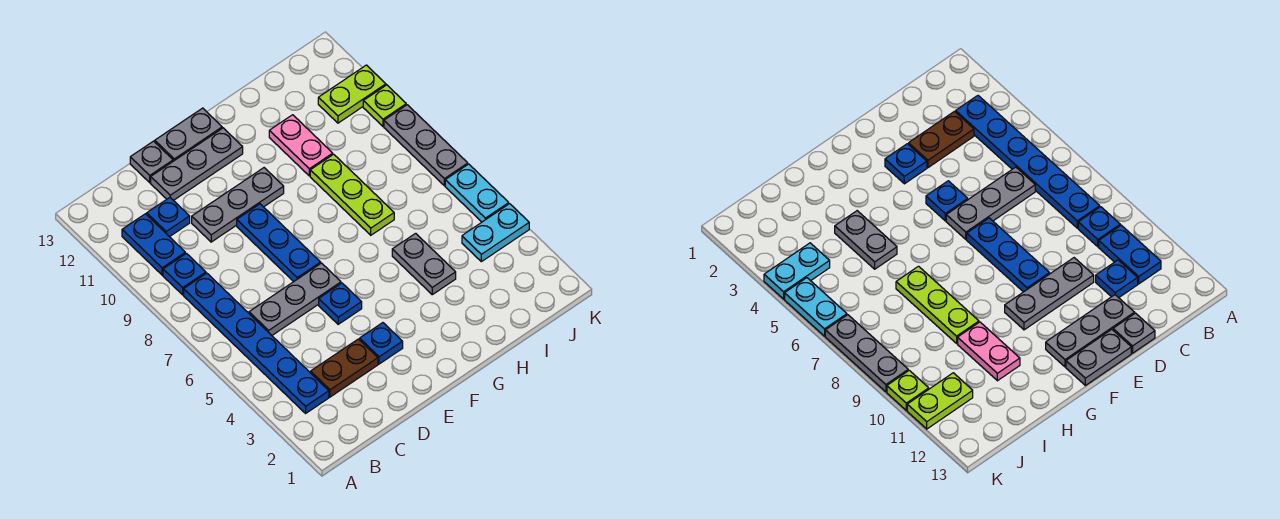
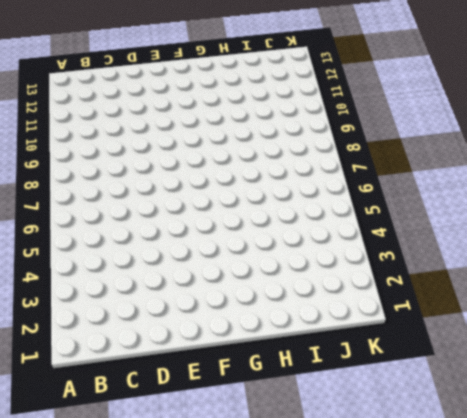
none -> blue plate B3:B8 level 1
none -> blue plate B9 level 1
none -> blue plate B10:B11 level 1

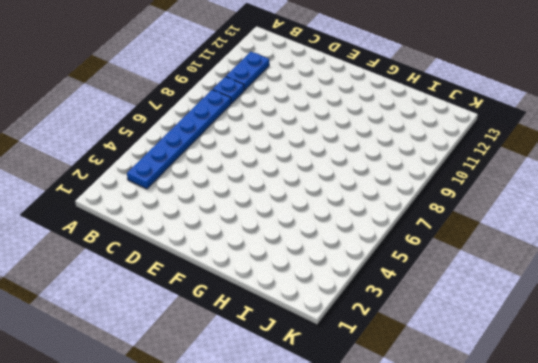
none -> brown plate C3:D3 level 1
none -> grey plate C6:E6 level 1
none -> blue plate C11 level 1

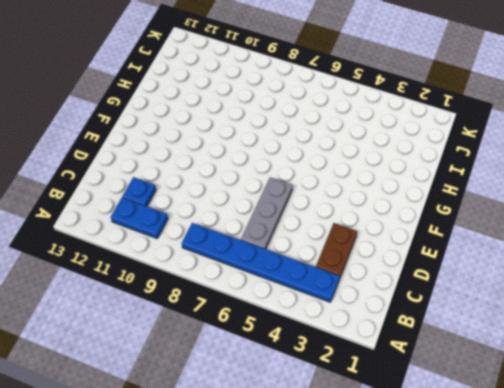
none -> blue plate B9 level 1
none -> grey plate D10:F10 level 1
none -> grey plate D12:F12 level 1

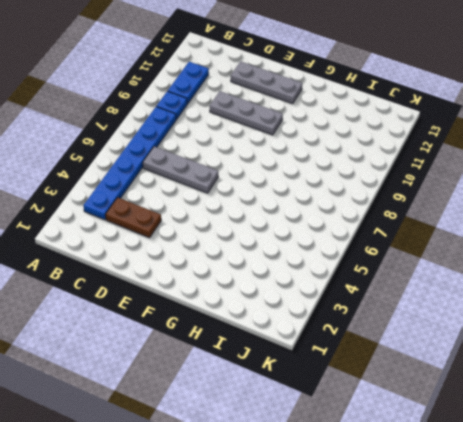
none -> blue plate C11 level 1
none -> grey plate D13 level 1
none -> blue plate E3 level 1

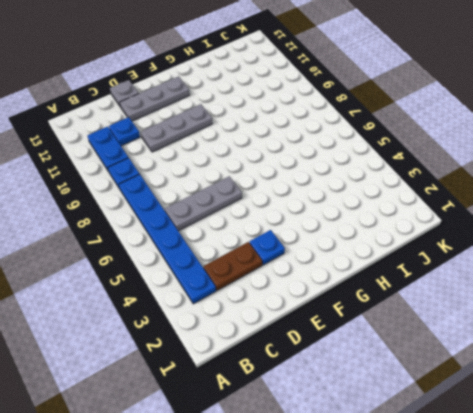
none -> blue plate E5 level 1
none -> blue plate E7:E9 level 1
none -> grey plate E13:F13 level 1

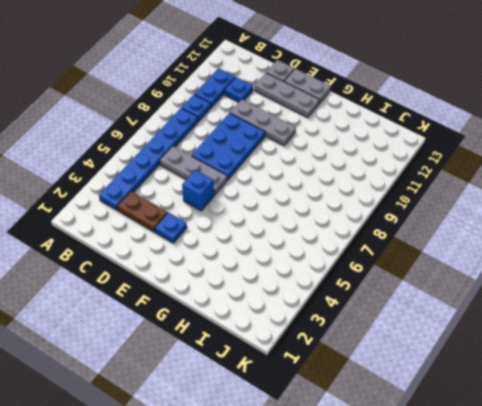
blue plate D7:E9 level 1 -> blue plate E7:E9 level 1
blue brick E5 level 1 -> blue plate E5 level 1
none -> grey plate H4:H5 level 1
none -> lime plate H7:H9 level 1
none -> pink plate H10:H11 level 1

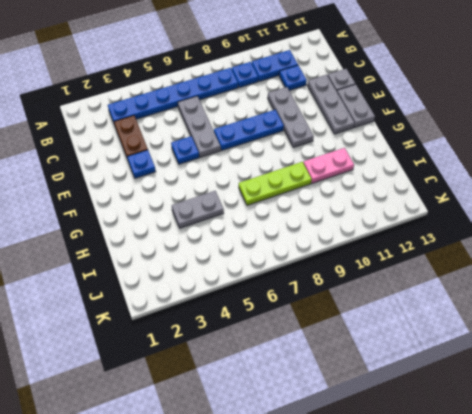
none -> cyan plate J4:K4 level 1
none -> lime plate J11:K11 level 1
none -> cyan plate K5:K6 level 1

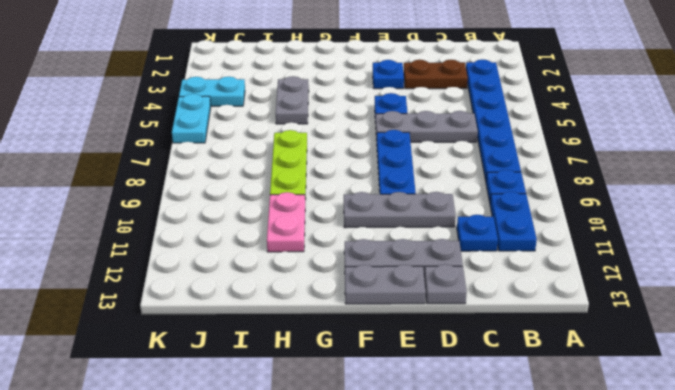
none -> lime plate J11:K11 level 1
none -> grey plate K7:K9 level 1
none -> lime plate K10 level 1

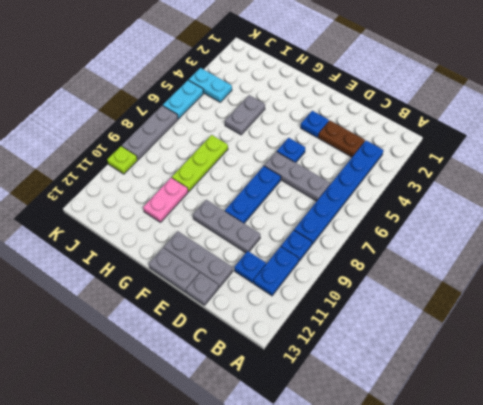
none -> lime plate J11:K11 level 1

